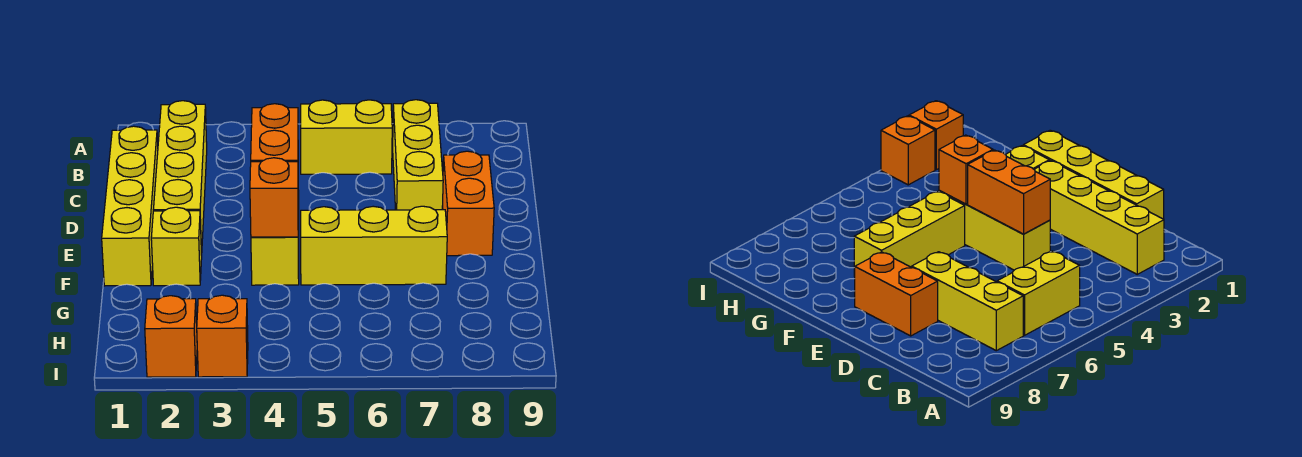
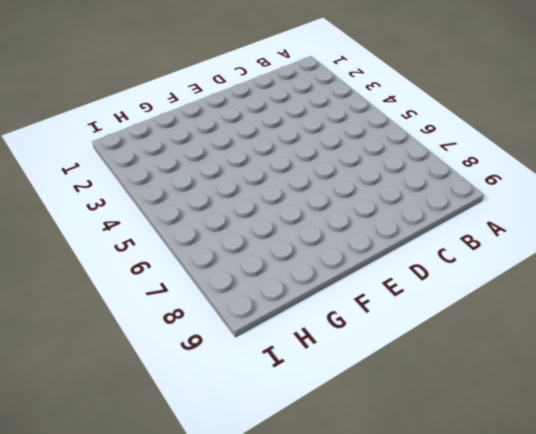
none -> yellow brick B2:E2 level 1
none -> yellow brick B5:B6 level 1
none -> yellow brick B7:D7 level 1

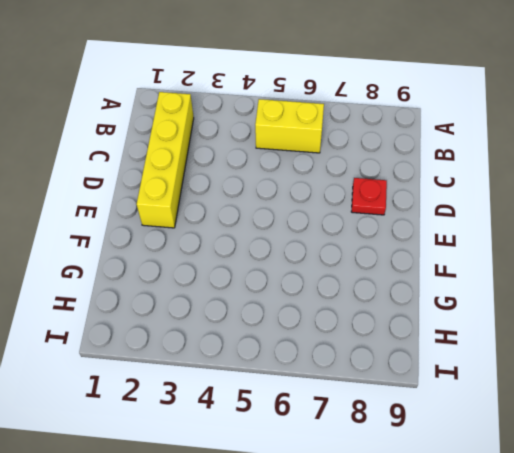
red plate D8 level 1 -> orange brick D8:E8 level 1
none -> yellow brick B7:D7 level 1
none -> yellow brick C1:F1 level 1
none -> yellow brick D4:F4 level 1

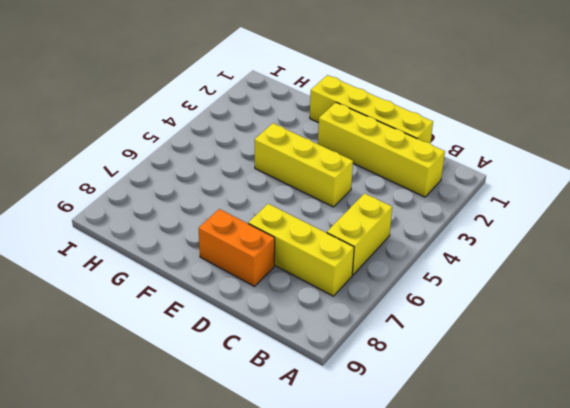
none -> yellow brick F2 level 1
none -> yellow brick F5:F7 level 1
none -> orange brick I2 level 1

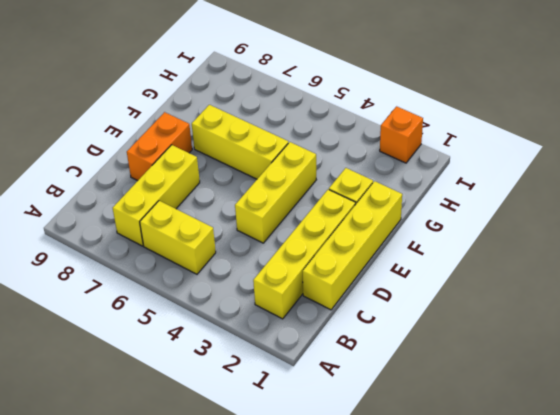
none -> orange brick I3 level 1
none -> orange brick D4:E4 level 2
none -> orange brick F4 level 2

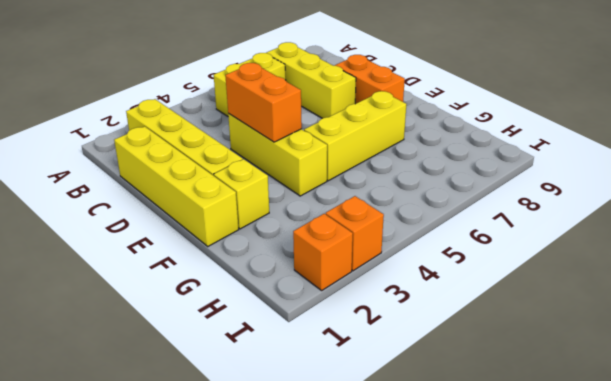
none -> orange brick F4 level 2

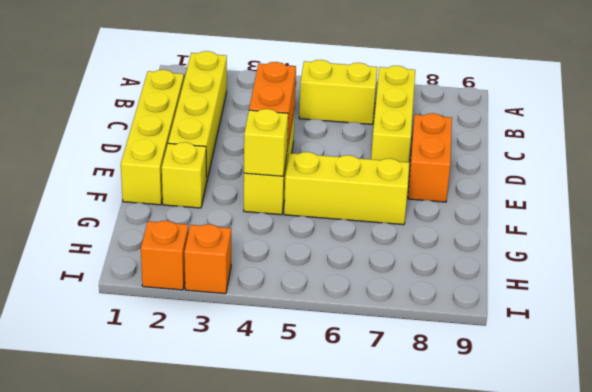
yellow brick F4 level 2 -> orange brick F4 level 2

